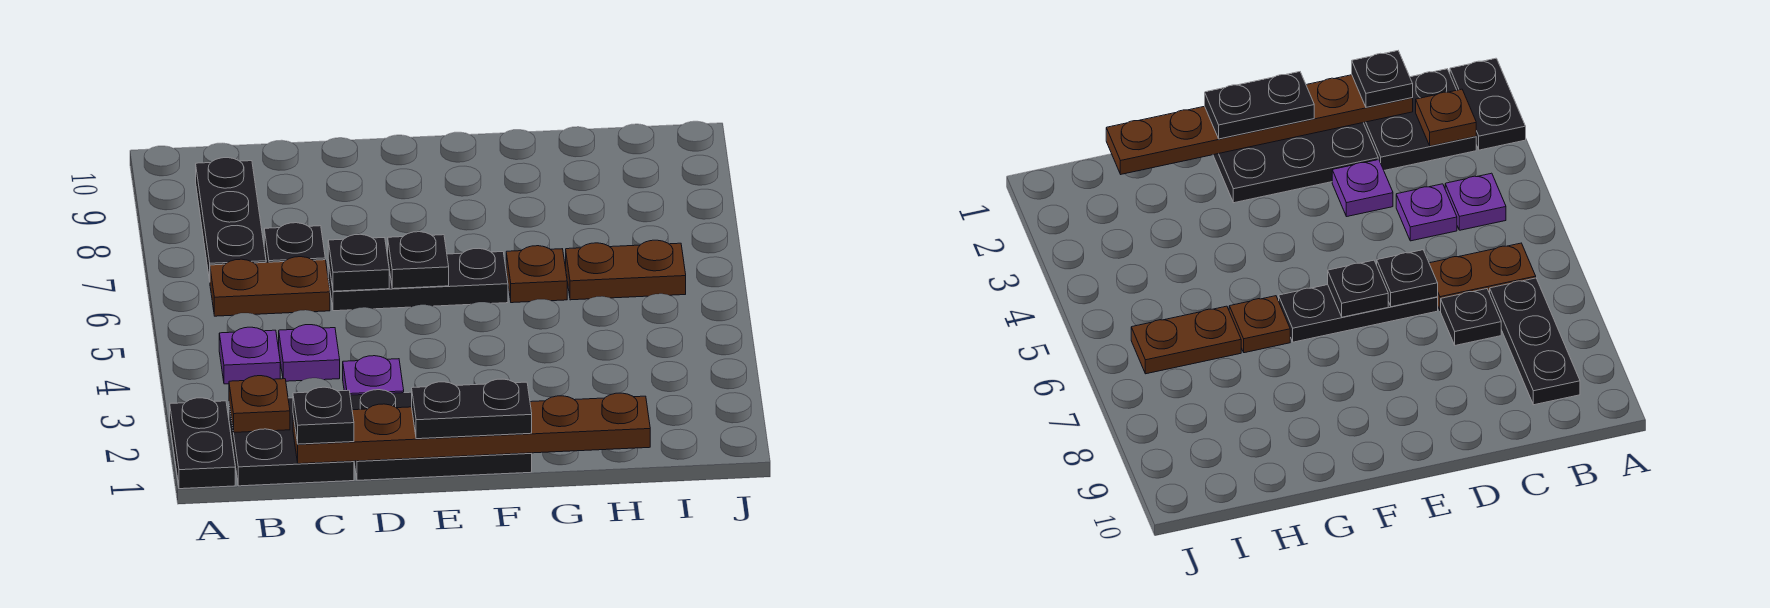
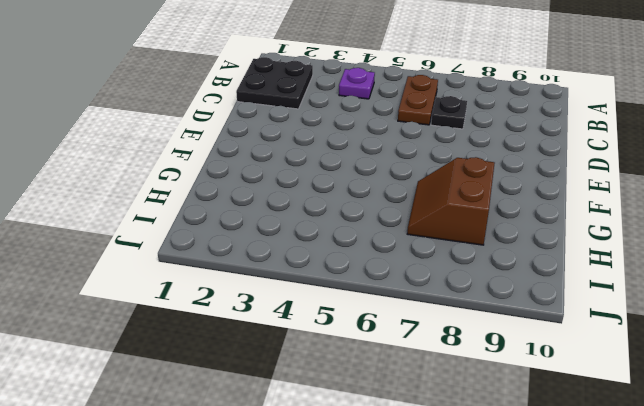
brown slope G7:H8 level 1 top 8 -> none
none -> black plate A1:A2 level 1
none -> black plate B7:B9 level 1
none -> purple plate C4 level 1

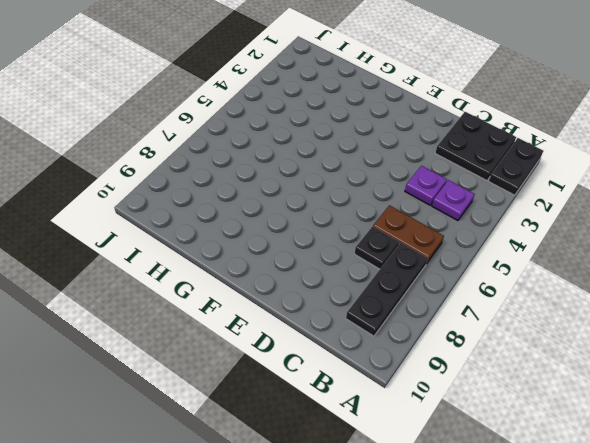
none -> black plate D1:F2 level 1
none -> purple plate D3 level 1
none -> black plate D6:F6 level 1

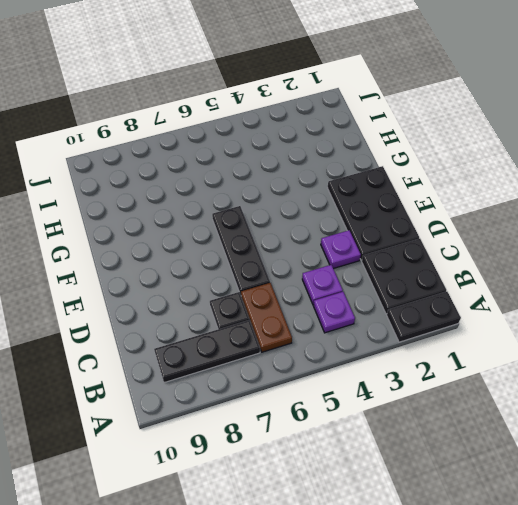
none -> brown plate G6 level 1
none -> brown plate H6:I6 level 1
none -> brown plate B2 level 2

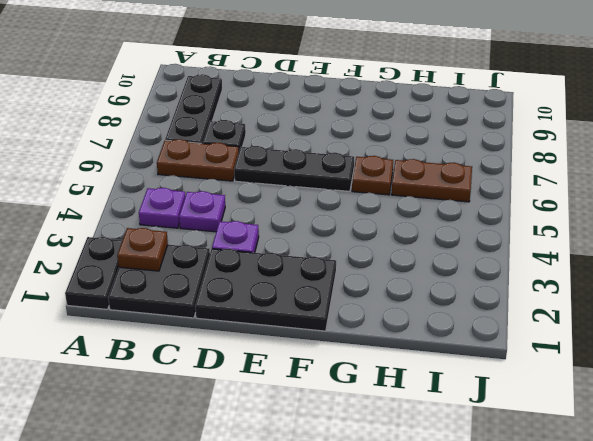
none -> brown plate C1:H1 level 2
none -> black plate D6 level 2
none -> black plate E6 level 2

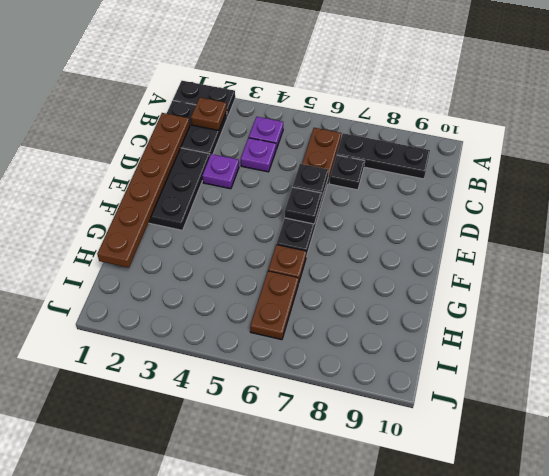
none -> black plate C1 level 3
none -> black plate E1:F1 level 3

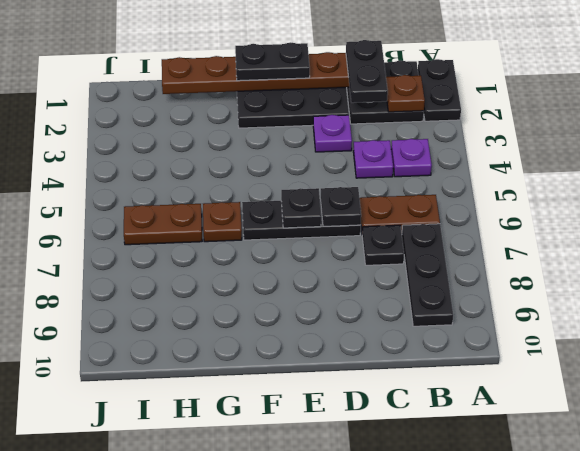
black plate C1:C2 level 3 -> black plate C1 level 3

